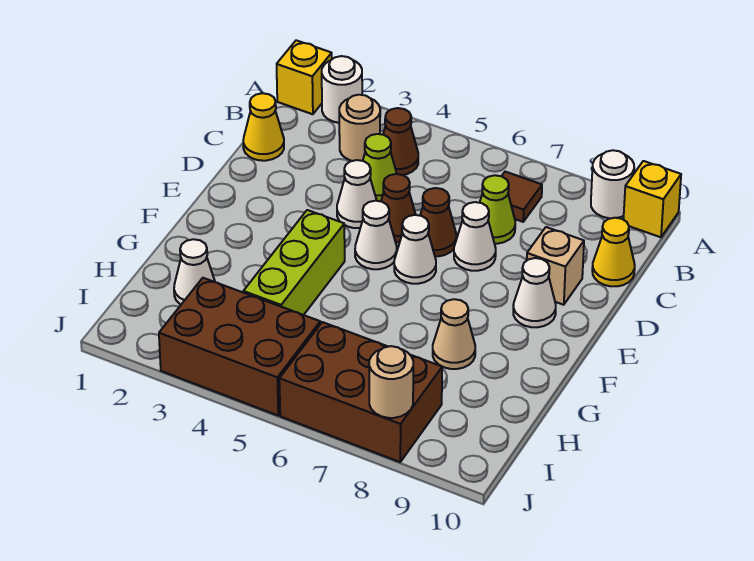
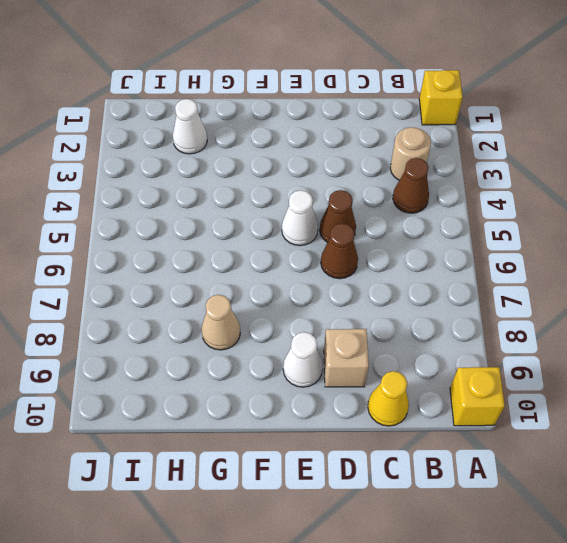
none -> white round brick A2 level 1
none -> white round brick A9 level 1
none -> brown tile B7 level 1

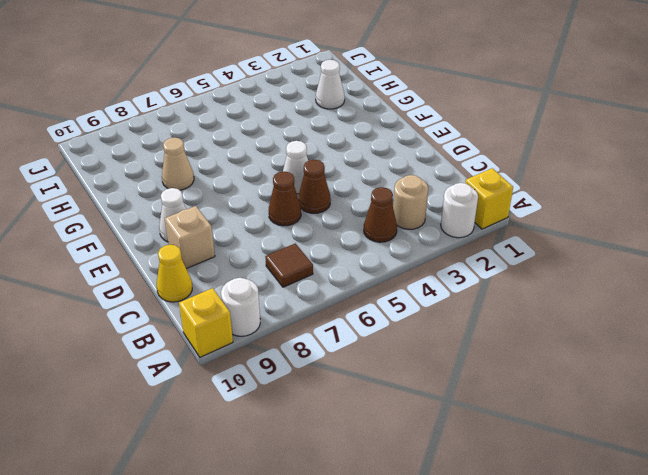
none -> yellow cone C1 level 1
none -> lime cone C4 level 1
none -> lime cone C7 level 1

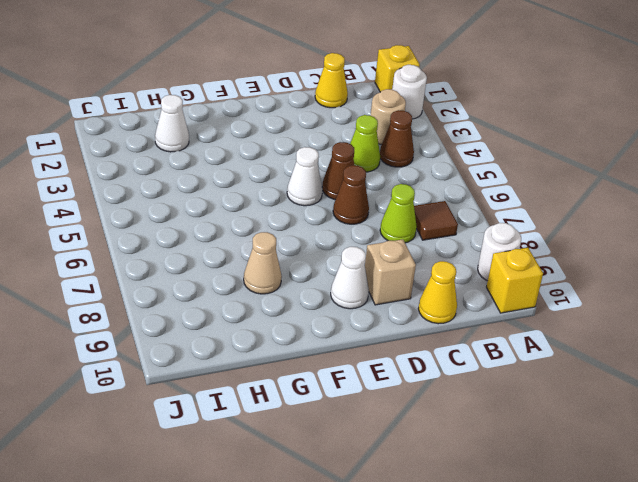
none -> white cone D4 level 1
none -> white cone D7 level 1
none -> white cone E6 level 1

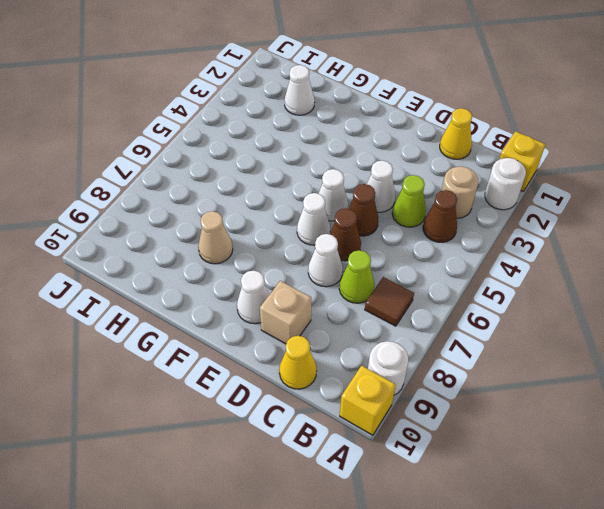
none -> lime brick F4:H4 level 1
none -> brown brick I3:J5 level 1
none -> brown brick I6:J8 level 1

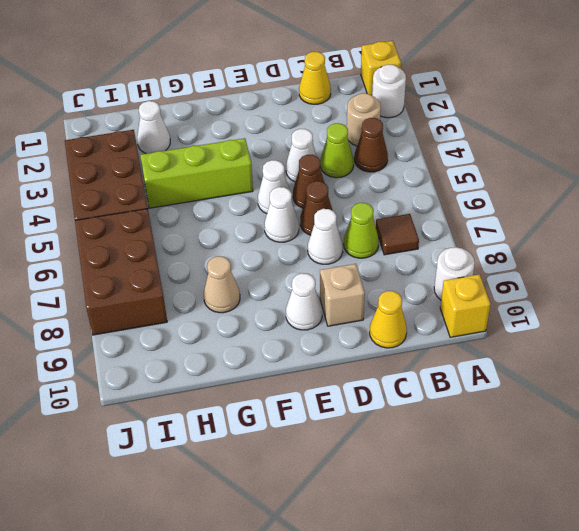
none -> tan round brick J8 level 2

